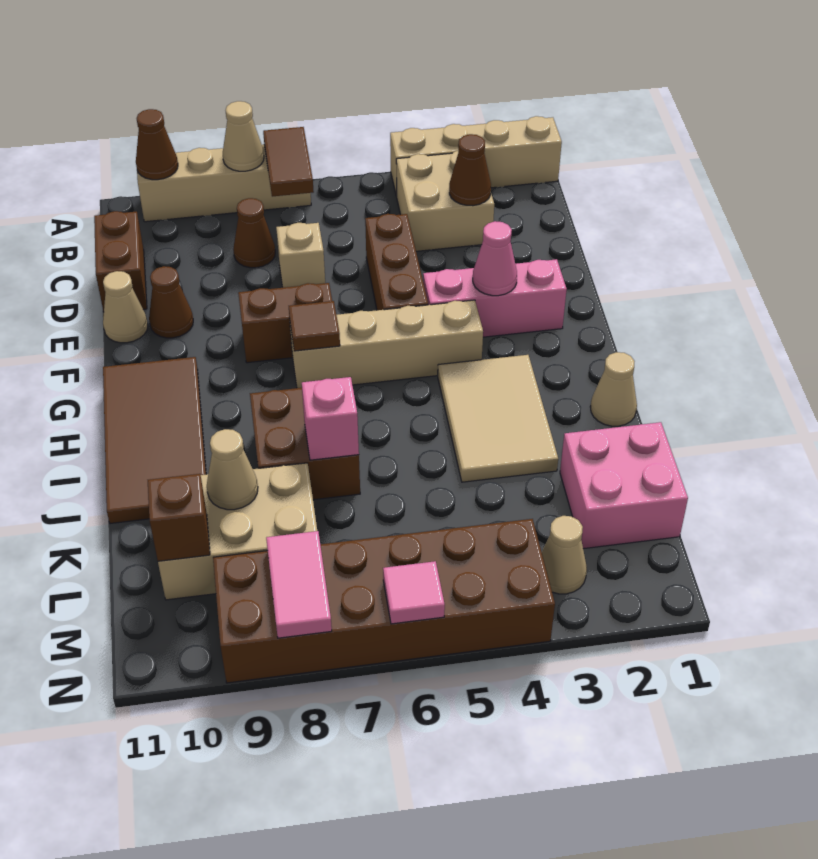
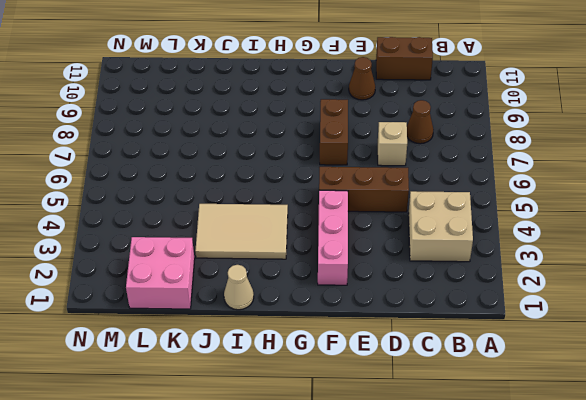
none -> tan brick A1:A4 level 1
none -> tan brick A7:A10 level 1
none -> tan cone E11 level 1
none -> tan brick G4:G7 level 1

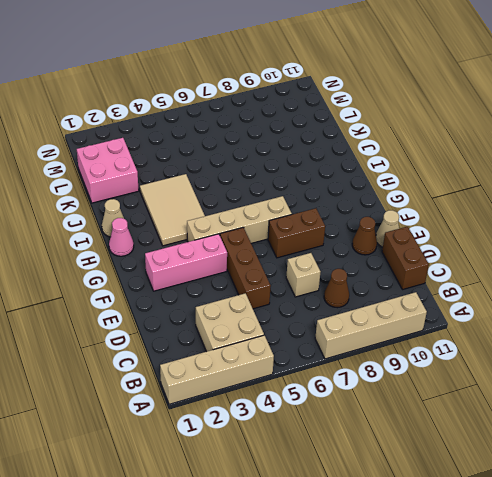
pink cone H1 level 1 -> pink cone F3 level 2
none -> brown tile G10:J11 level 1
none -> brown brick I7:J8 level 1
none -> tan brick K8:L10 level 1
none -> tan cone M3 level 1

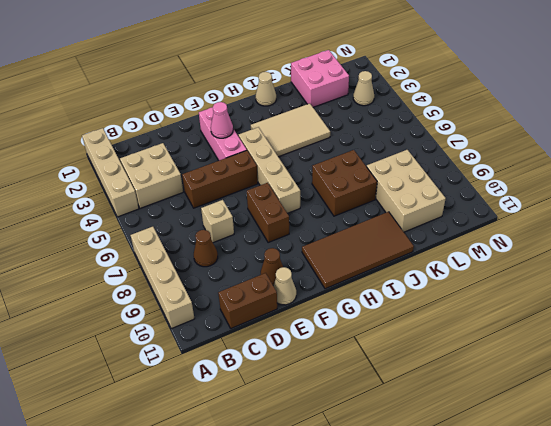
none -> brown brick M4:N9 level 1
none -> brown tile A7:B7 level 2
none -> tan cone A8 level 2
none -> brown cone A10 level 2

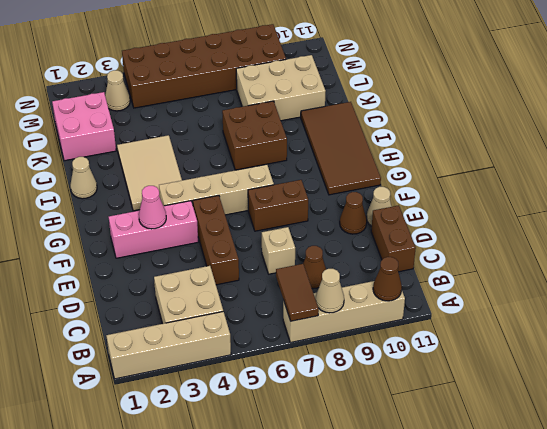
none -> brown cone C3 level 2
none -> brown tile G7 level 2
none -> pink brick J7 level 2
none -> tan cone K9 level 2

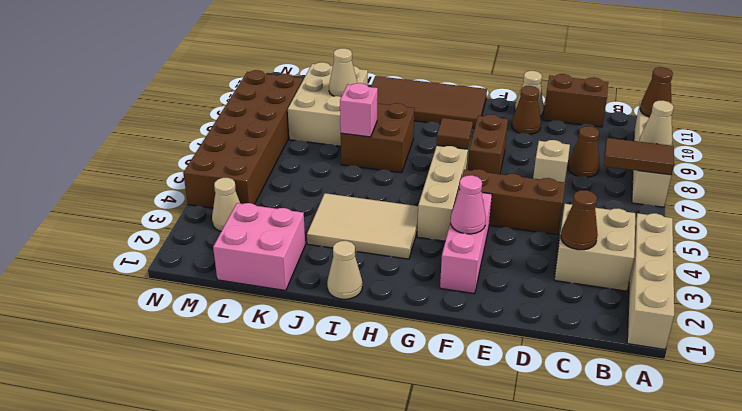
none -> brown brick L10 level 2
none -> pink tile M8:N8 level 2
none -> pink tile N6 level 2

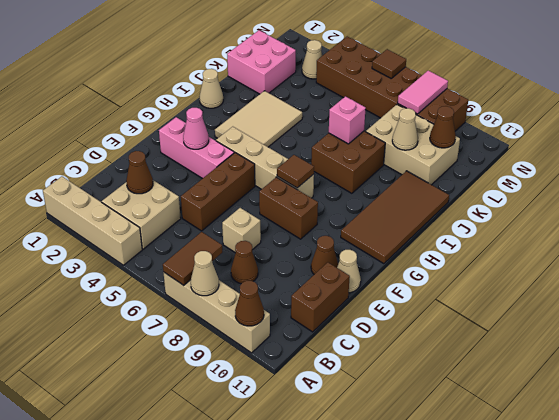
brown cone L10 level 2 -> brown brick L10 level 2
brown tile N6 level 2 -> pink tile N6 level 2

